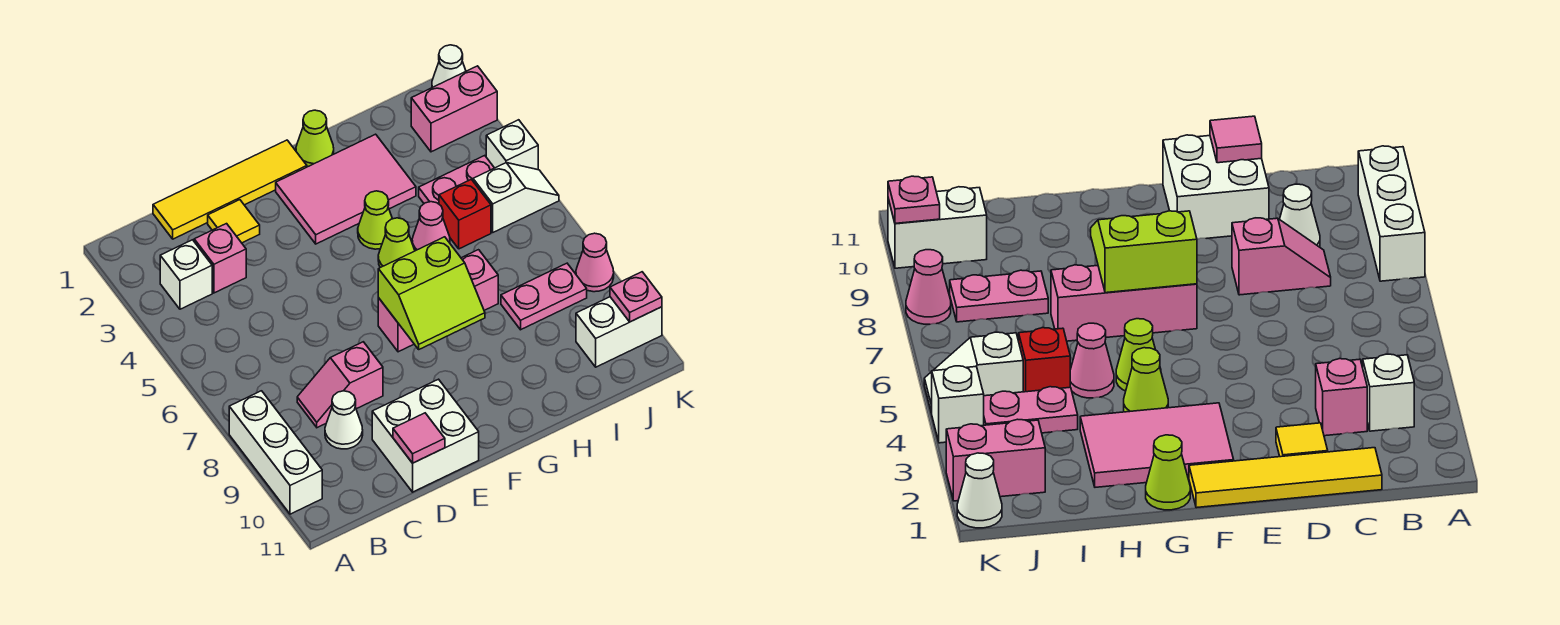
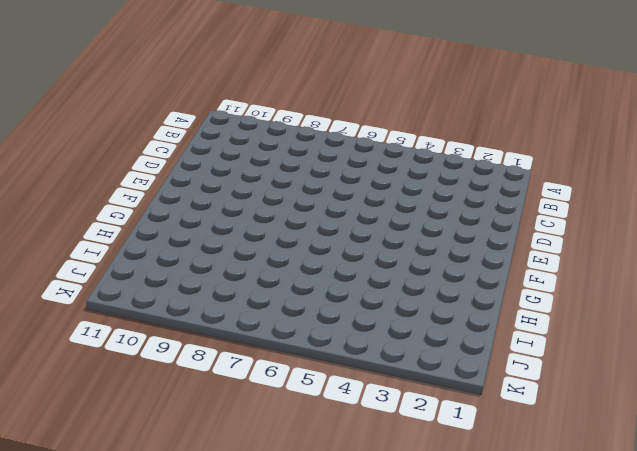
none -> white brick A8:A10 level 1
none -> white brick B3 level 1
none -> yellow tile C1:F1 level 1

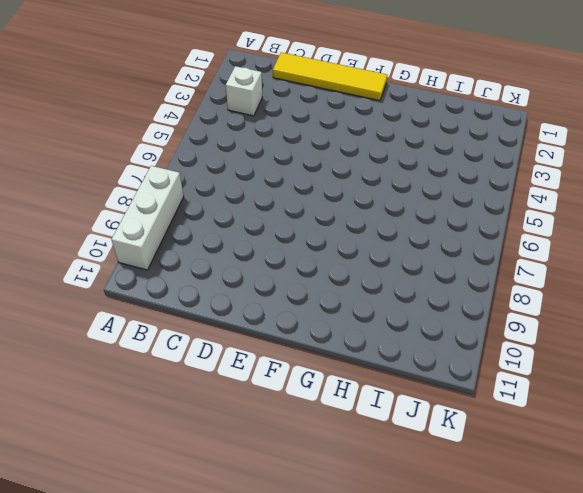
none -> pink brick C3 level 1
none -> pink slope C8:D8 level 1 top D
none -> white cone C9 level 1

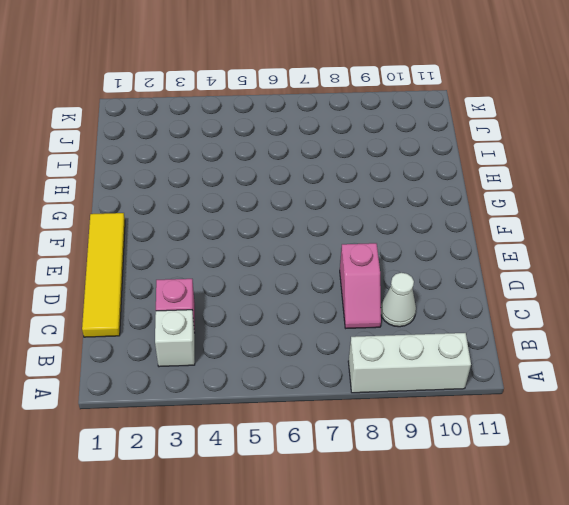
none -> yellow tile D2 level 1
none -> white brick D10:E11 level 1
none -> pink tile F2:H3 level 1

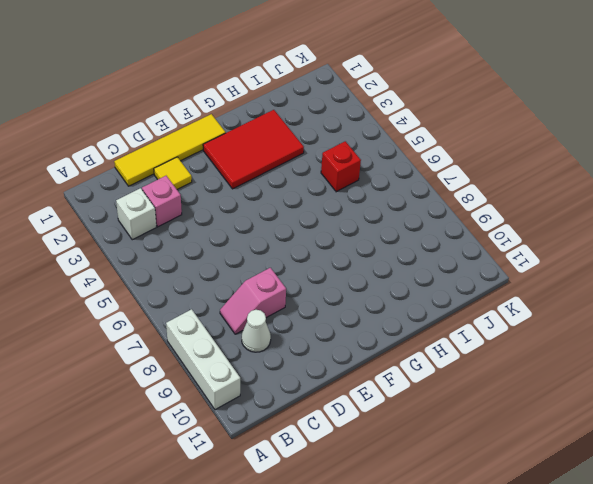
red tile F2:H3 level 1 -> pink tile F2:H3 level 1
none -> white brick D10:E11 level 1
none -> pink brick F7:H7 level 1
none -> lime cone G1 level 1

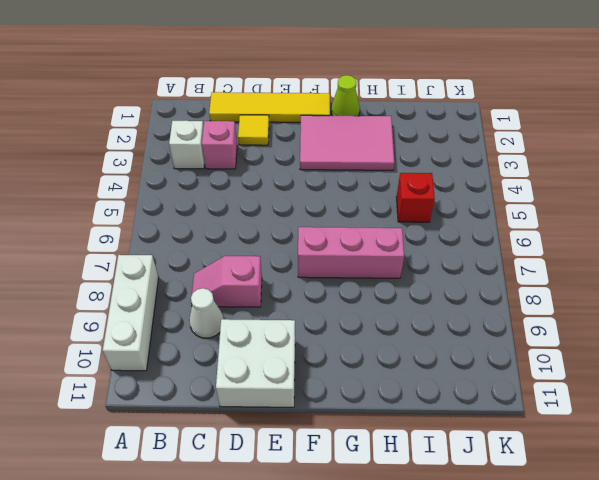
none -> lime cone G4 level 1
none -> lime cone G5 level 1
none -> pink cone H5 level 1

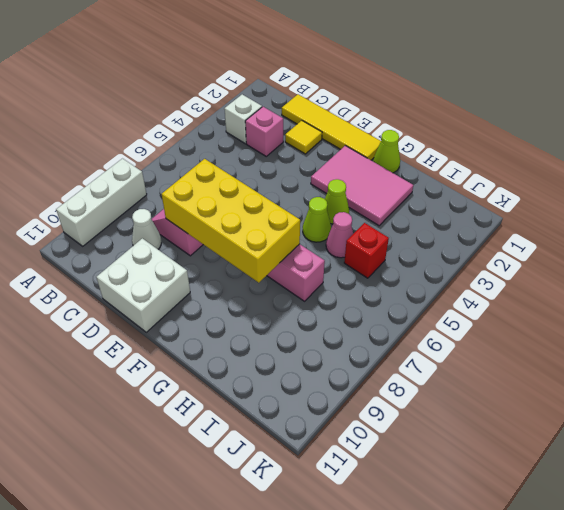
yellow brick D7:G8 level 2 -> lime slope F7:G8 level 2 top 7
none -> pink plate I4:J4 level 1
none -> pink plate I8:J8 level 1
none -> pink brick J2:K2 level 1

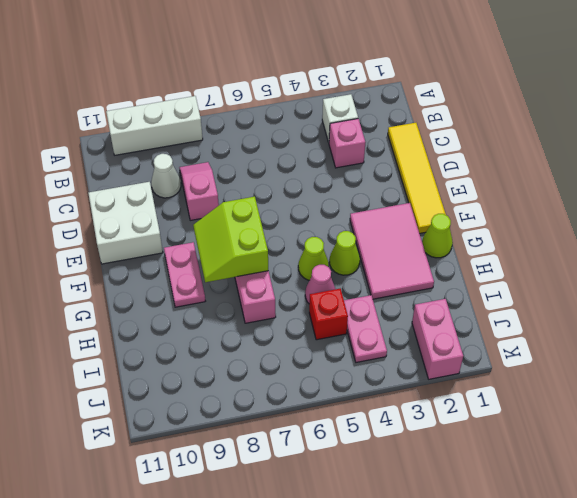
pink plate F9:G9 level 1 -> pink plate I8:J8 level 1
none -> yellow tile D2 level 1
none -> white slope J5:K5 level 1 top J
none -> white brick J10:K10 level 1

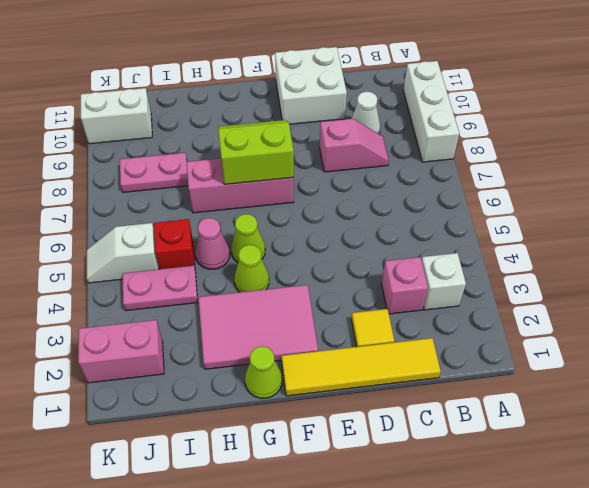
none -> white cone K1 level 1
none -> white brick K4 level 1
none -> pink cone K8 level 1

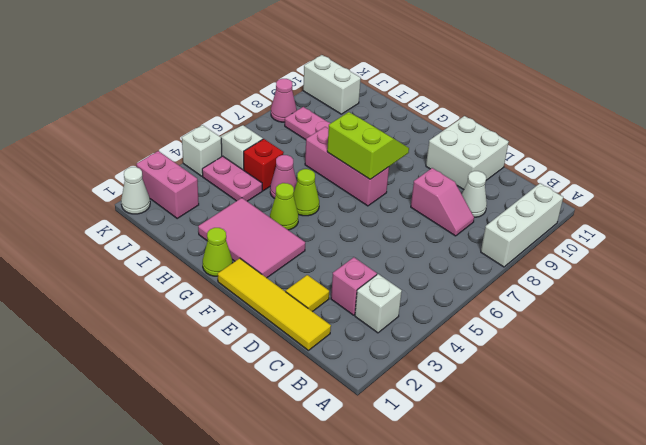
none -> pink tile D11 level 2
none -> pink plate K10 level 2

